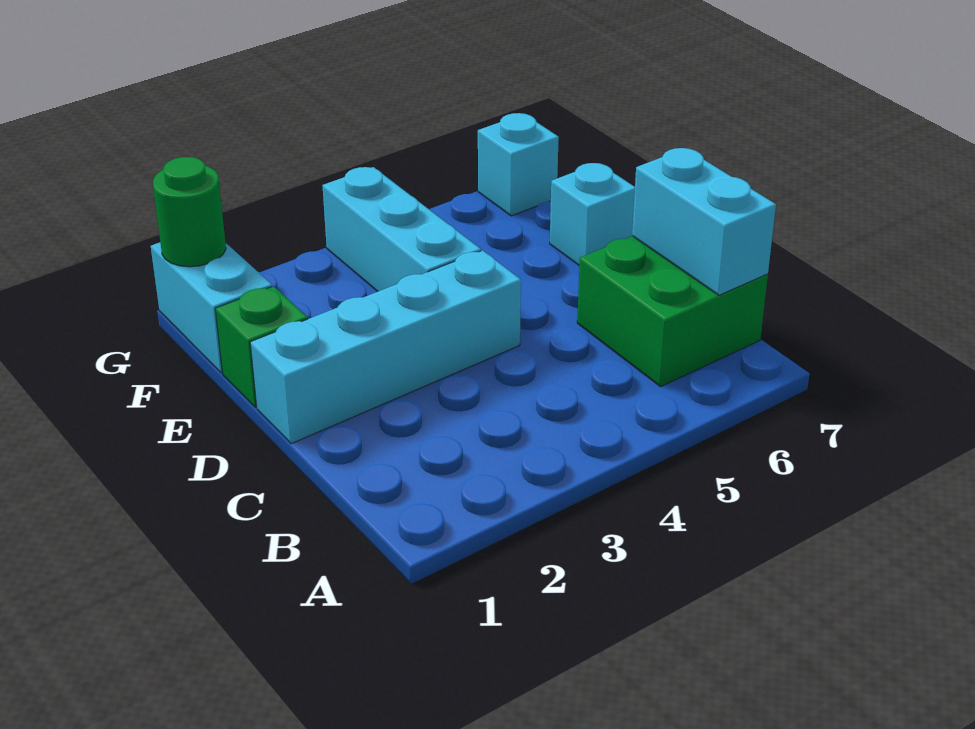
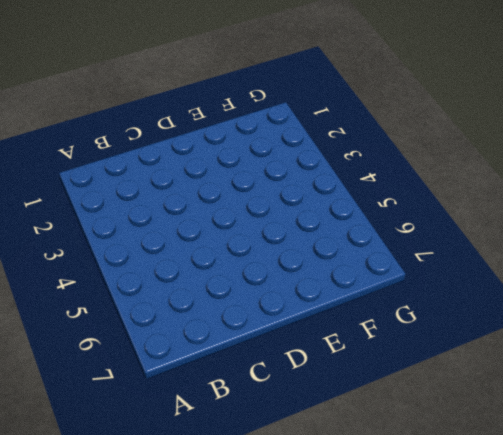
none -> green brick B6:C7 level 1
none -> cyan brick D1:D4 level 1

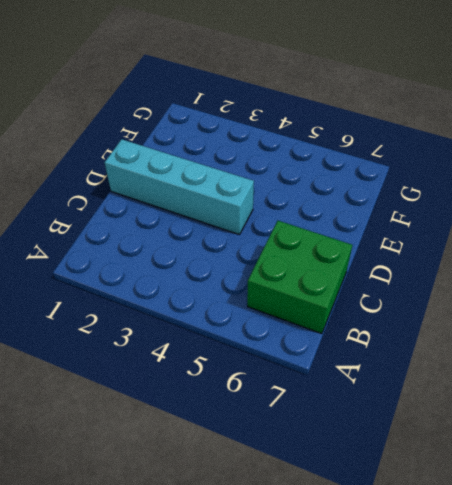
none -> green brick E1 level 1
none -> cyan brick E4:G4 level 1

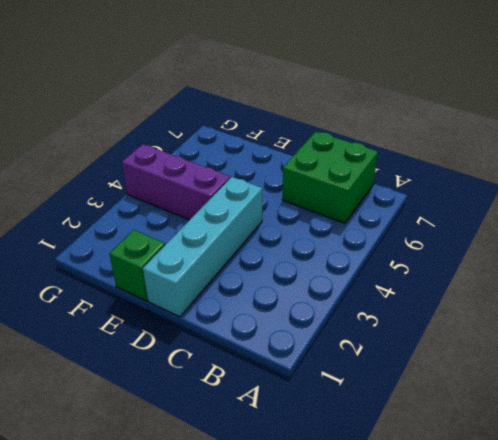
purple brick E4:G4 level 1 -> cyan brick E4:G4 level 1
none -> cyan brick E7 level 1
none -> cyan brick F1:G1 level 1

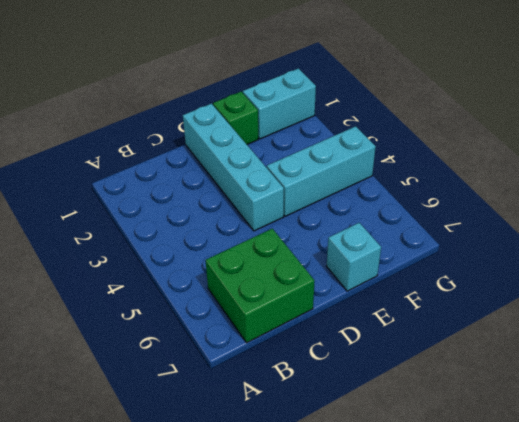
none -> cyan brick G7 level 1
none -> cyan brick B7:C7 level 2

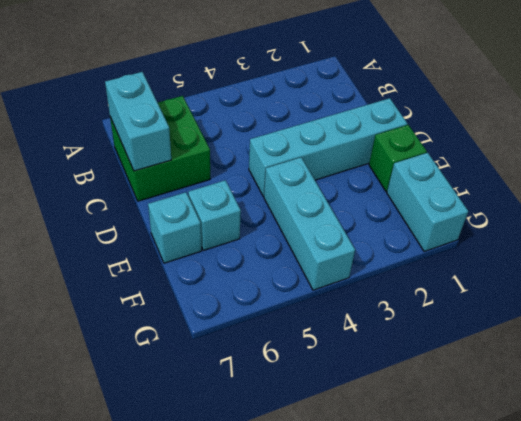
cyan brick E6 level 1 -> cyan brick G7 level 1
none -> green round brick G1 level 2

